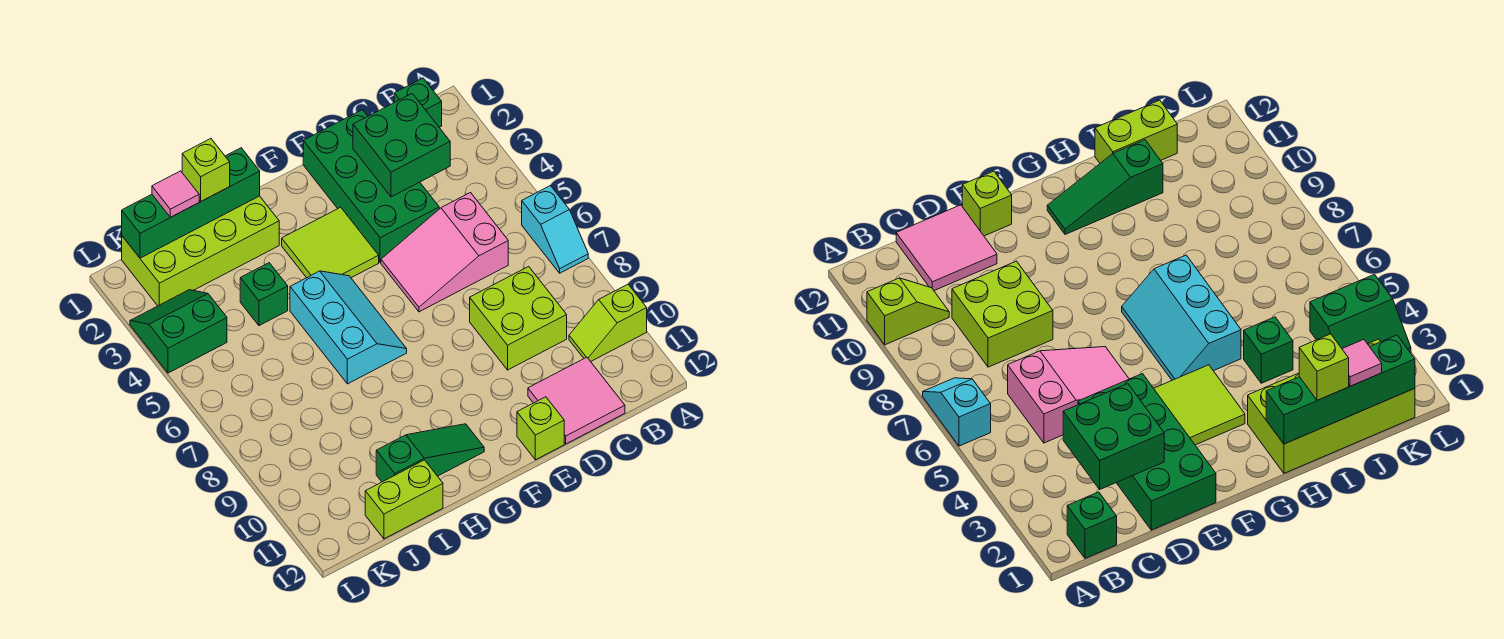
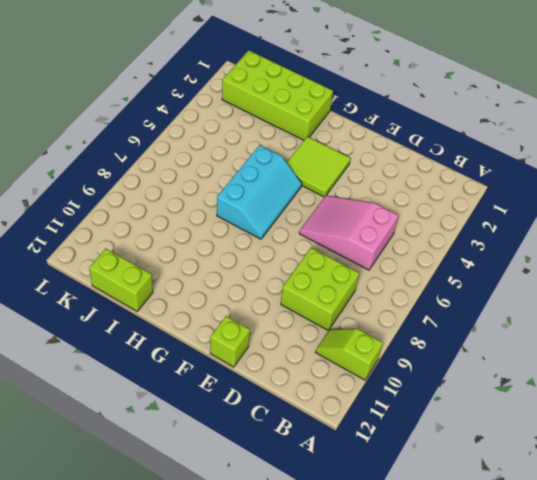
none -> cyan slope A6:A7 level 1 top 6
none -> green brick B1 level 1
none -> pink tile C11:D12 level 1

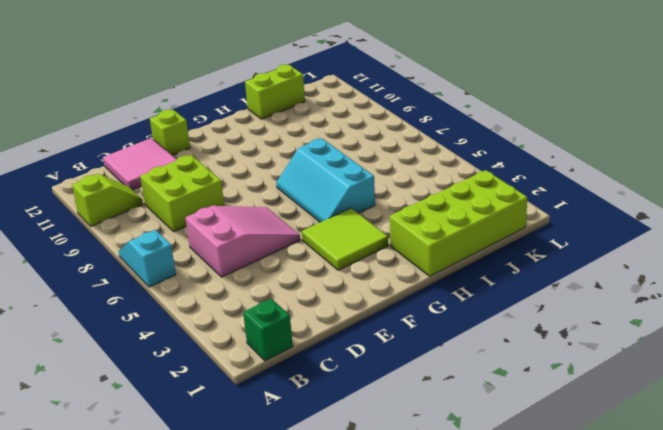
none -> green brick D1:E4 level 1
none -> green slope G11:I11 level 1 top I
none -> green brick I4 level 1

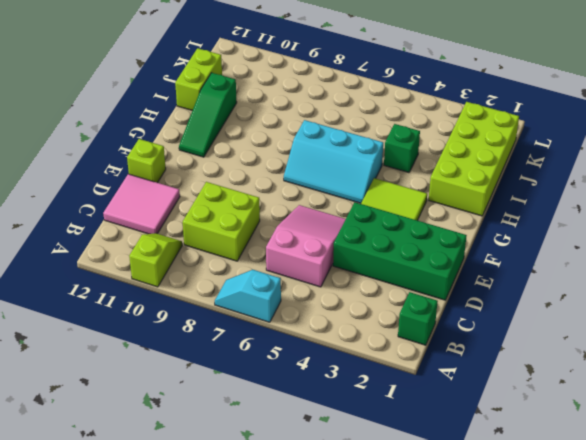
none -> green slope K3:L4 level 1 top 4
none -> green brick C2:D3 level 2
none -> green brick H1:K1 level 2

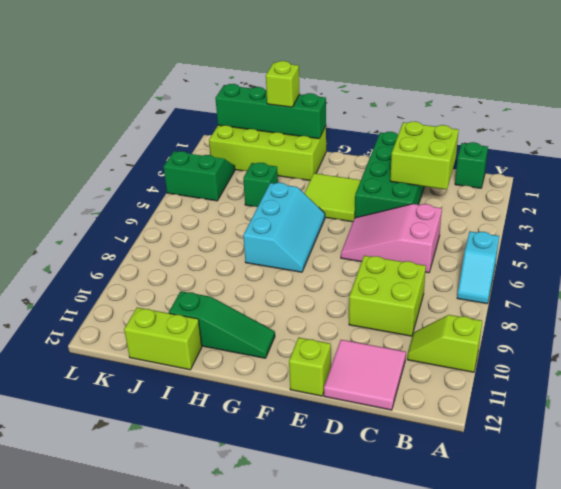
lime brick C2:D3 level 2 -> green brick C2:D3 level 2
none -> pink tile J1 level 3

